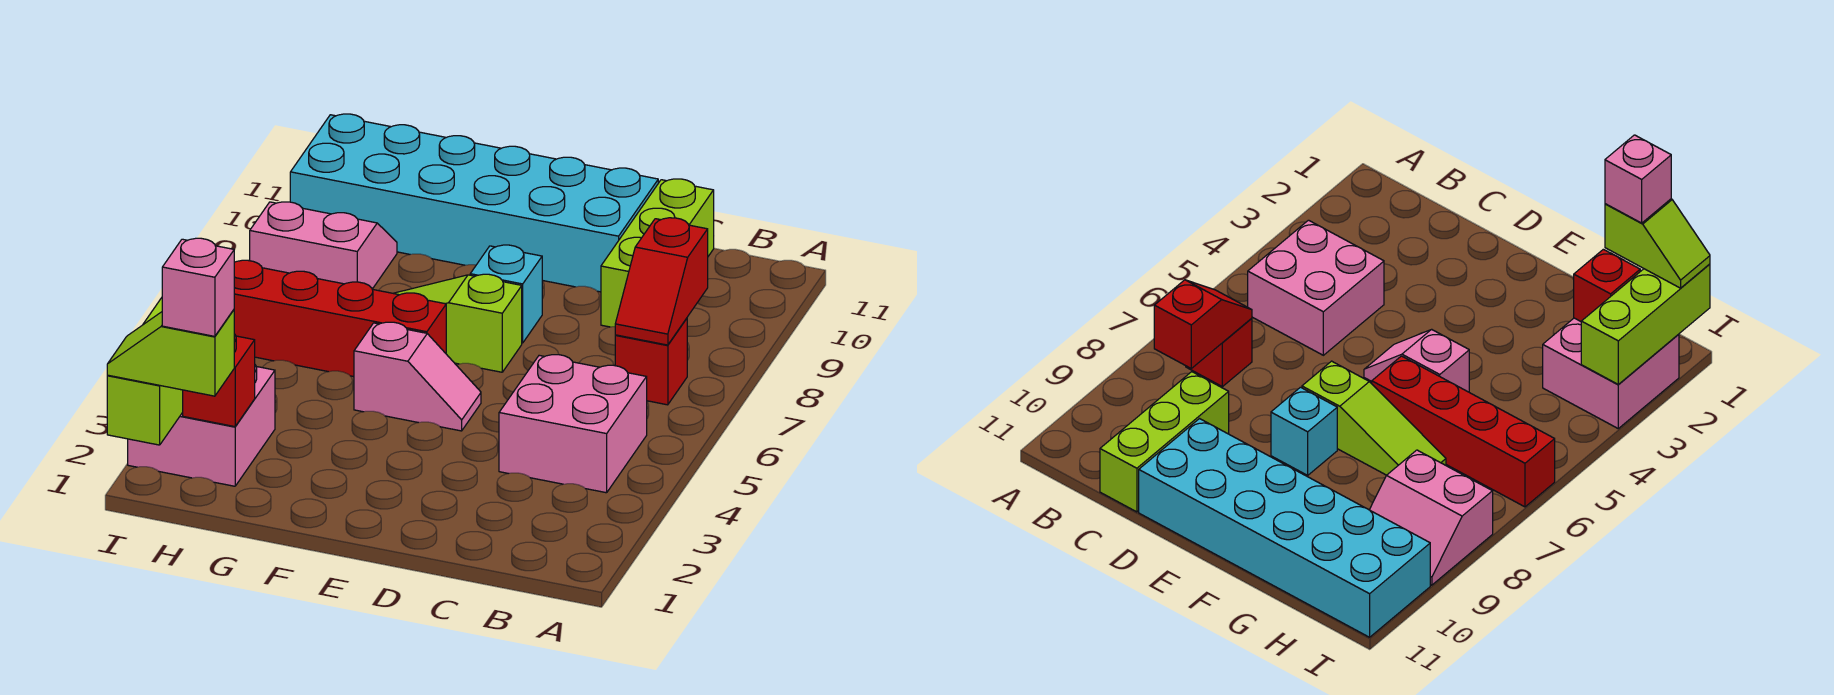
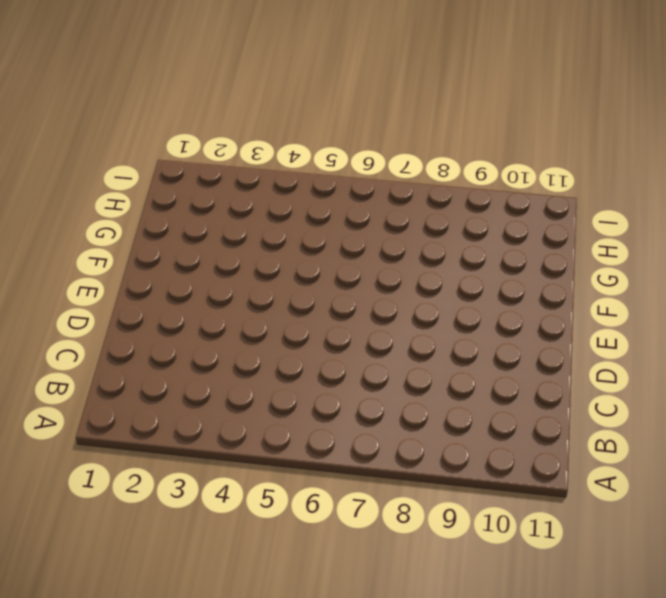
none -> pink brick B4:C5 level 1
none -> red brick B7 level 1
none -> lime brick C9:C11 level 1

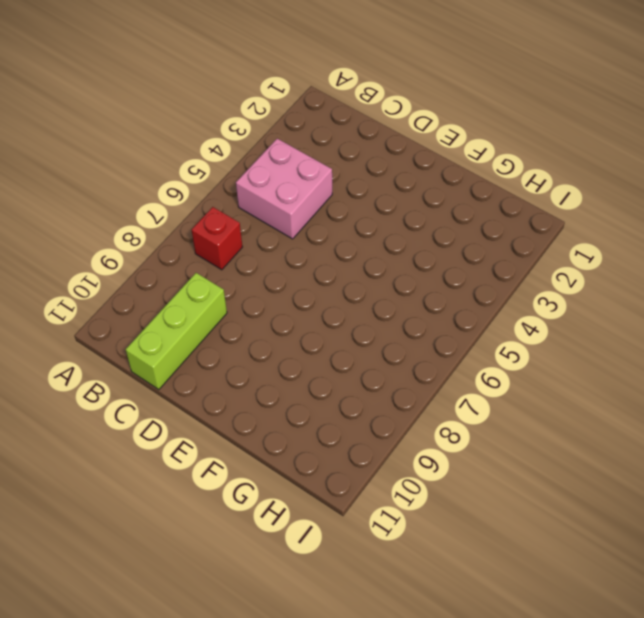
none -> cyan brick D10:I11 level 1
none -> pink slope E5:F5 level 1 top F
none -> lime slope E7:G7 level 1 top E

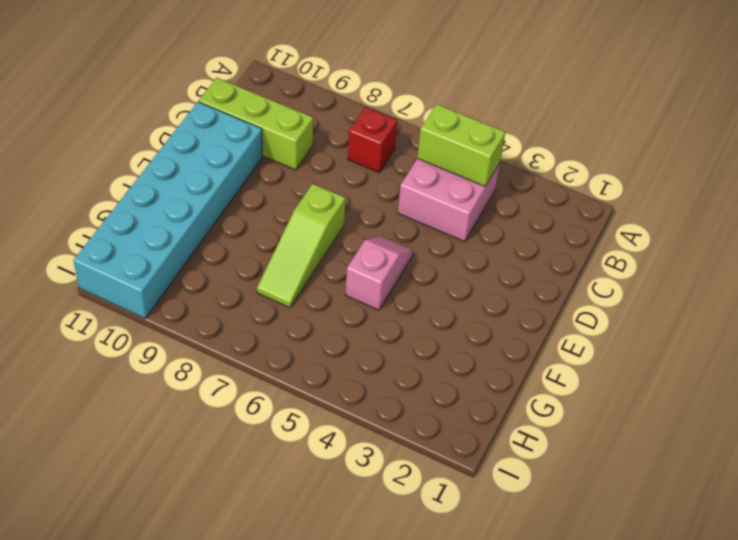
lime brick B4:B5 level 2 -> none
none -> cyan brick E8 level 1
none -> red brick F6:I6 level 1
none -> pink brick H2:I3 level 1

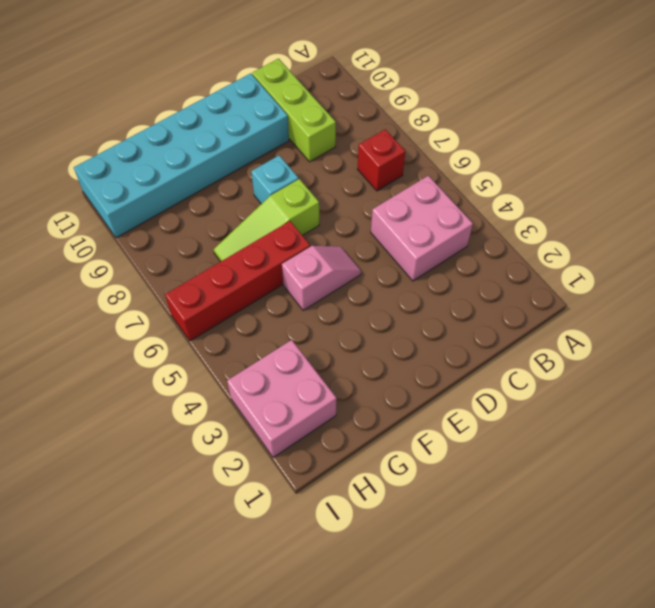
none -> pink slope H8:I9 level 1 top 8
none -> red slope B7:B8 level 2 top 8
none -> red brick H2 level 2

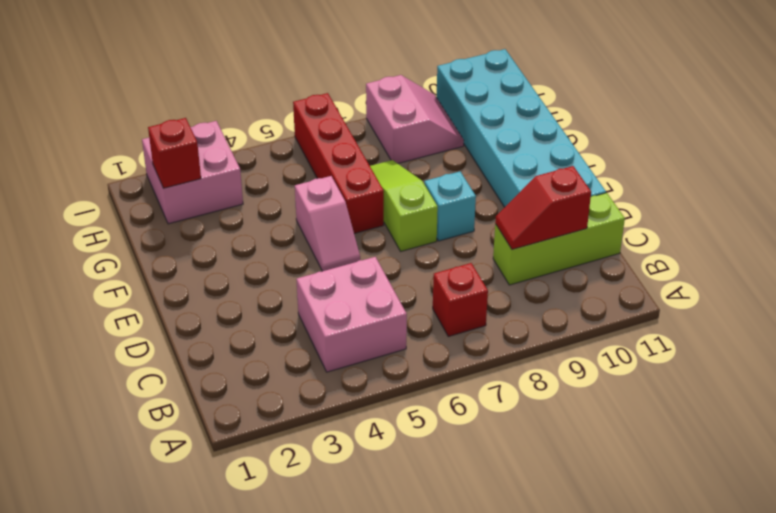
red slope C9:C10 level 2 top 10 -> red slope B7:B8 level 2 top 8
none -> lime brick I1:I3 level 2
none -> lime slope H1:I1 level 3 top H
none -> pink brick H1 level 4

